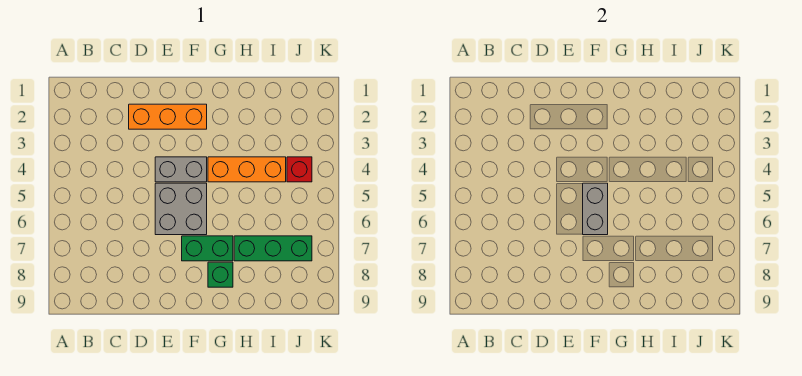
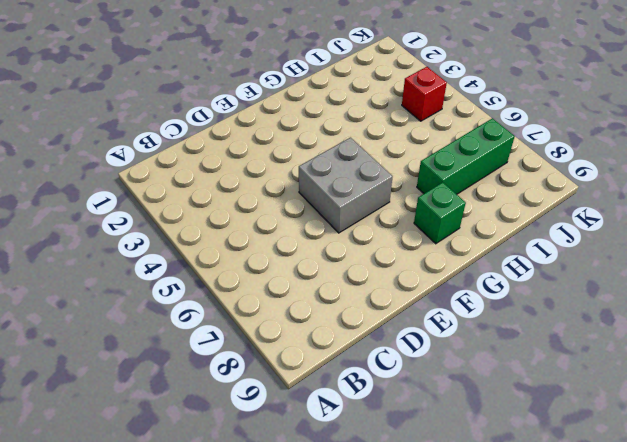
none -> orange brick D2:F2 level 1
none -> grey brick E4:F4 level 1

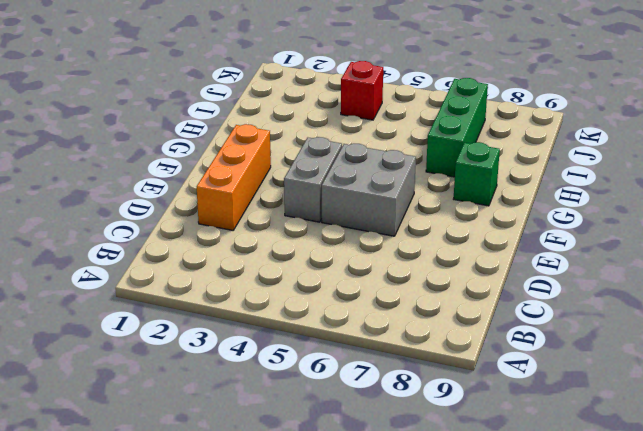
none -> green brick F7:G7 level 1
none -> orange brick G4:I4 level 1

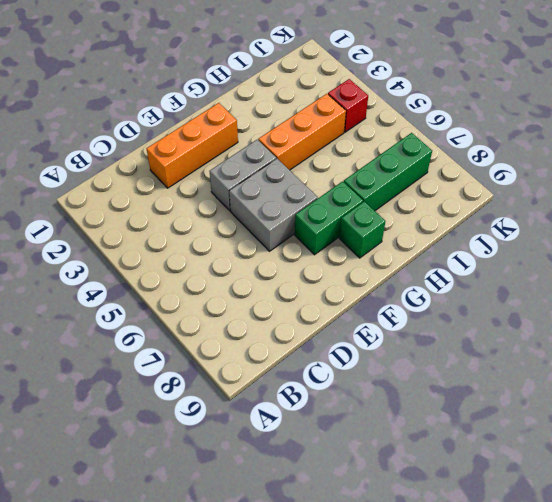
none -> grey brick F5:F6 level 2

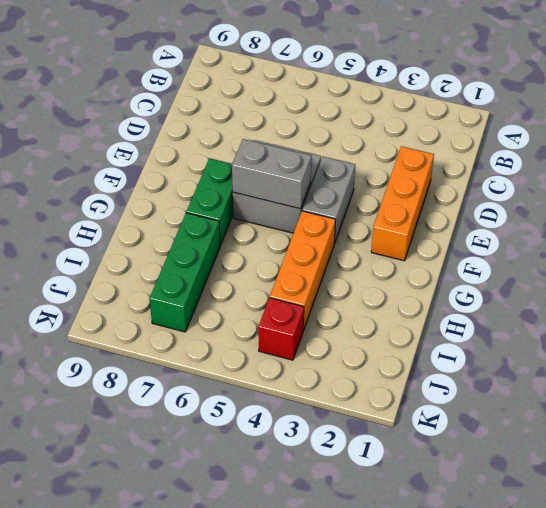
none -> green brick G8 level 1

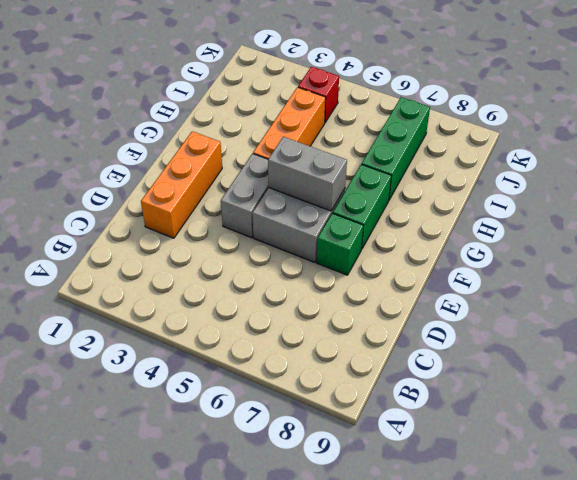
green brick E7 level 1 -> green brick G8 level 1

